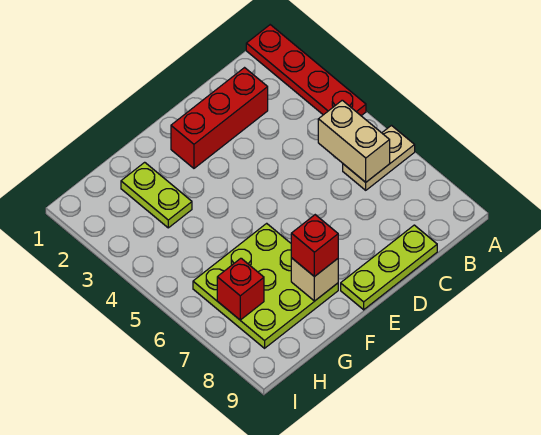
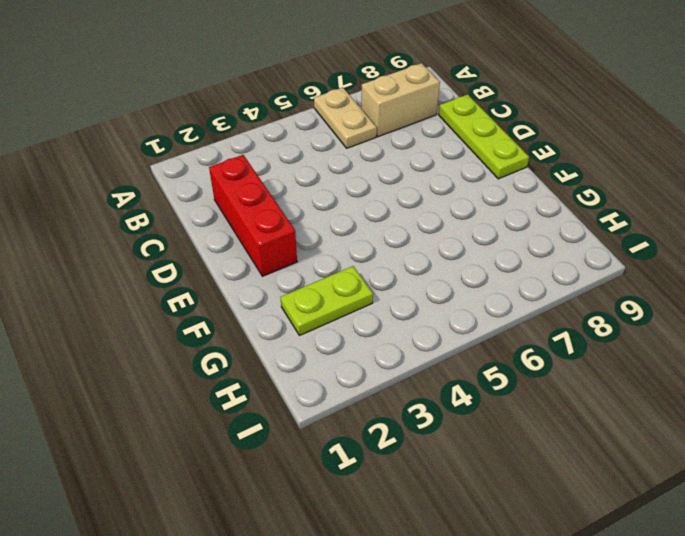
tan brick B7:B8 level 1 -> tan brick B5:B6 level 2
none -> red plate A1:A4 level 1
none -> lime plate F6:H8 level 1

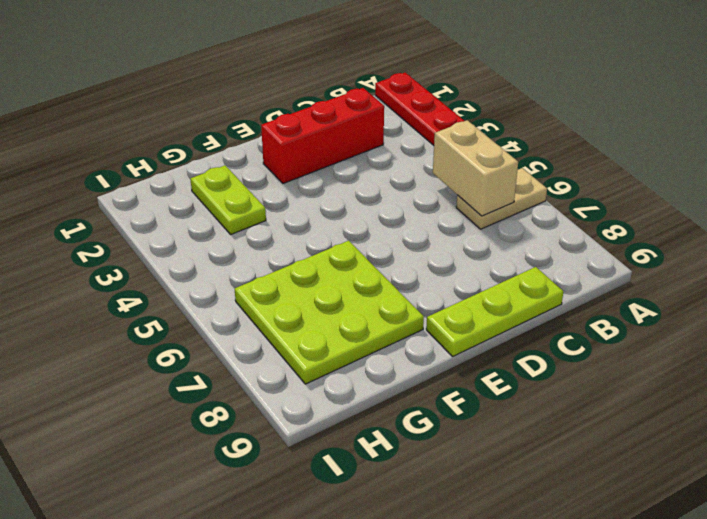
none -> tan brick F8 level 2
none -> red brick H7 level 2

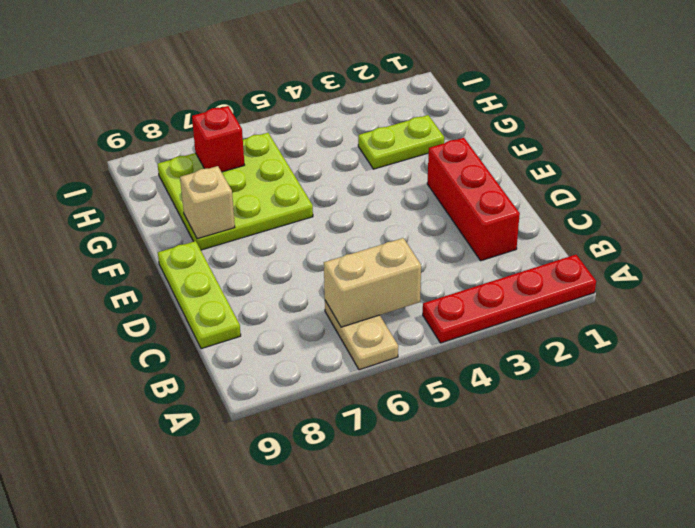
none -> red brick F8 level 3

